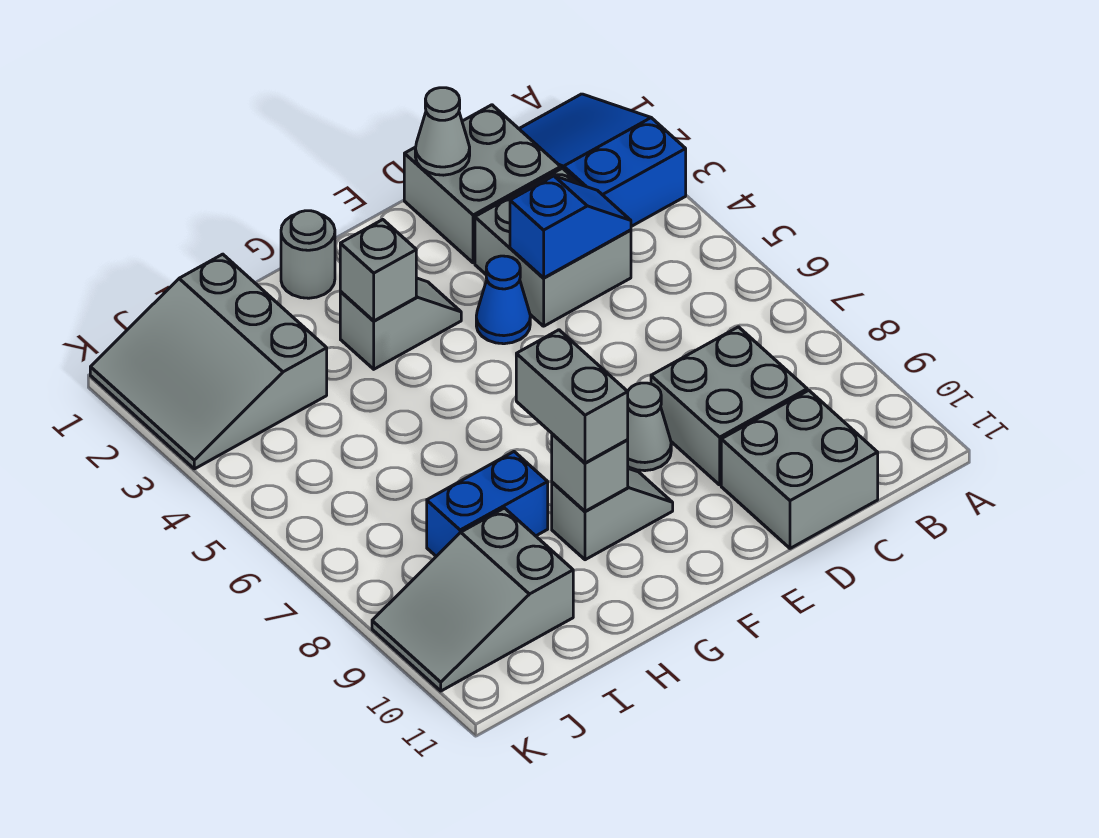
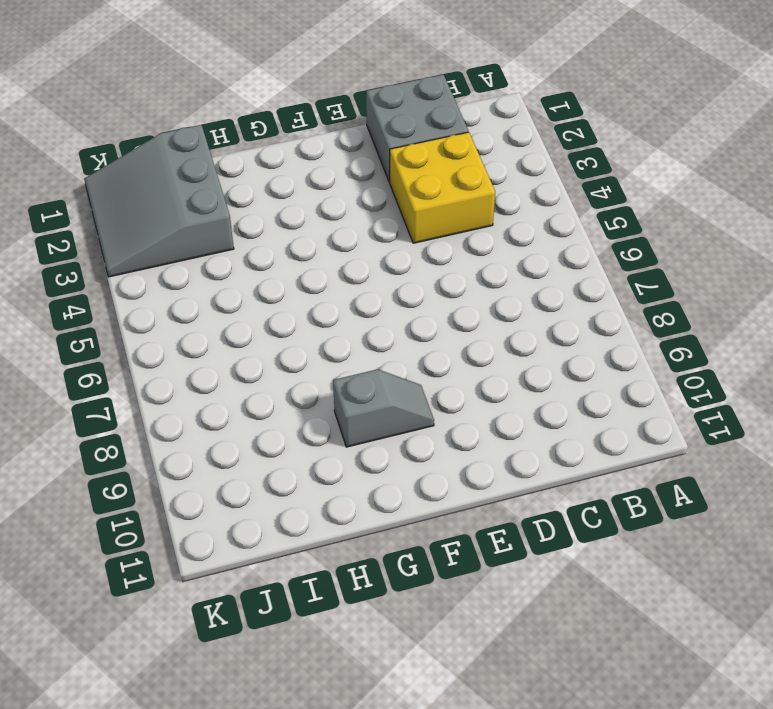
yellow brick C3:D4 level 1 -> grey brick C3:D4 level 1
none -> blue slope A1:B3 level 1 top 3
none -> grey brick C8:D9 level 1
none -> grey brick C10:D11 level 1

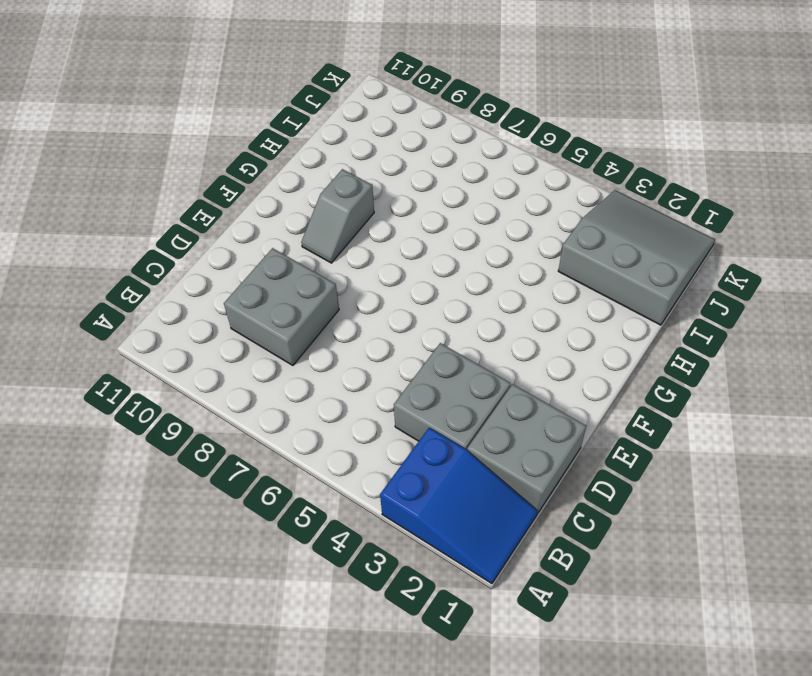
none -> grey brick C10:D11 level 1
none -> blue cone E4 level 1
none -> grey cone E8 level 1

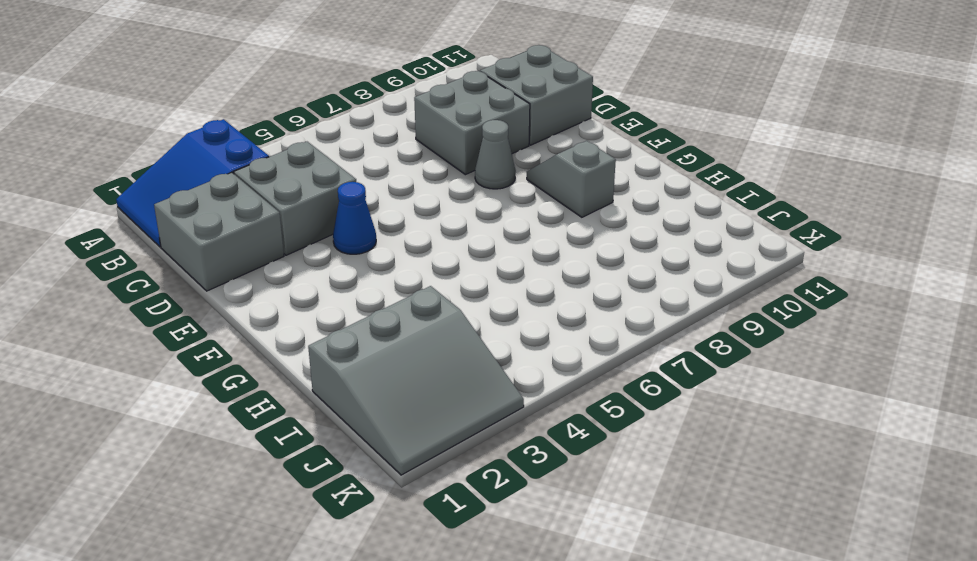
none -> grey slope F3:G3 level 1 top G
none -> grey round brick G1 level 1
none -> blue brick H8:I8 level 1

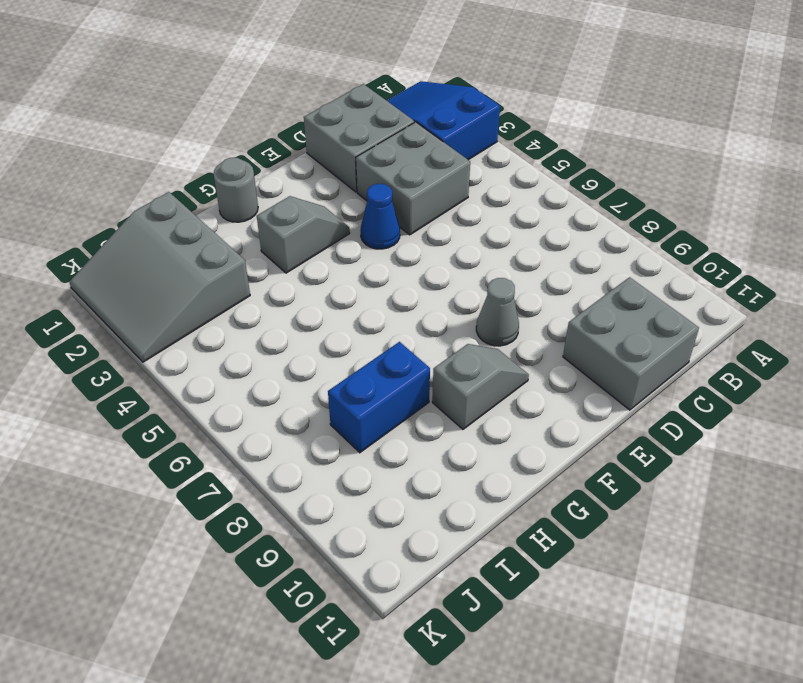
none -> grey brick C8:D9 level 1
none -> grey slope I9:K10 level 1 top I
none -> blue slope C4:D4 level 2 top D

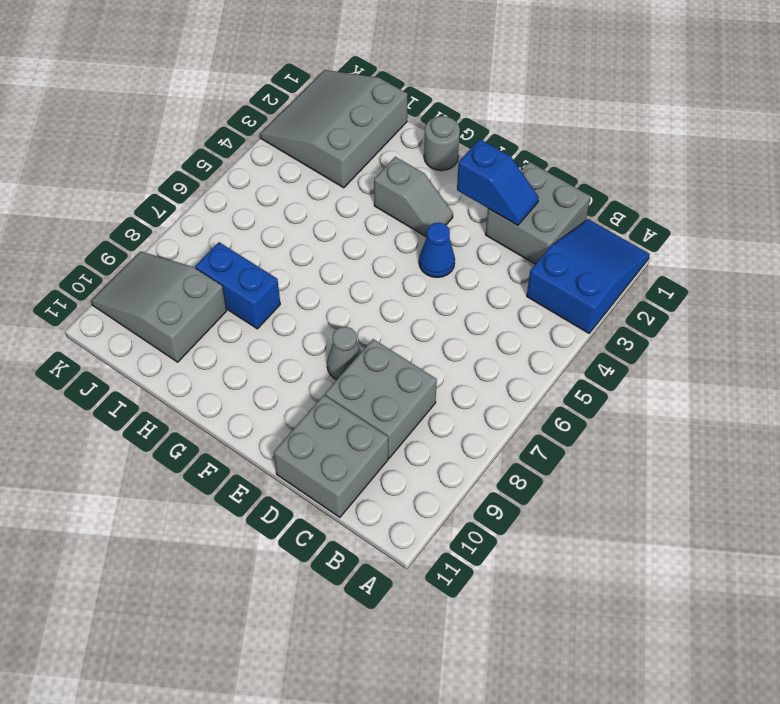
blue slope D2:E2 level 2 top E -> blue slope C4:D4 level 2 top D
none -> grey brick C3:D4 level 1
none -> grey slope F9:G9 level 1 top G
none -> grey cone D1 level 2

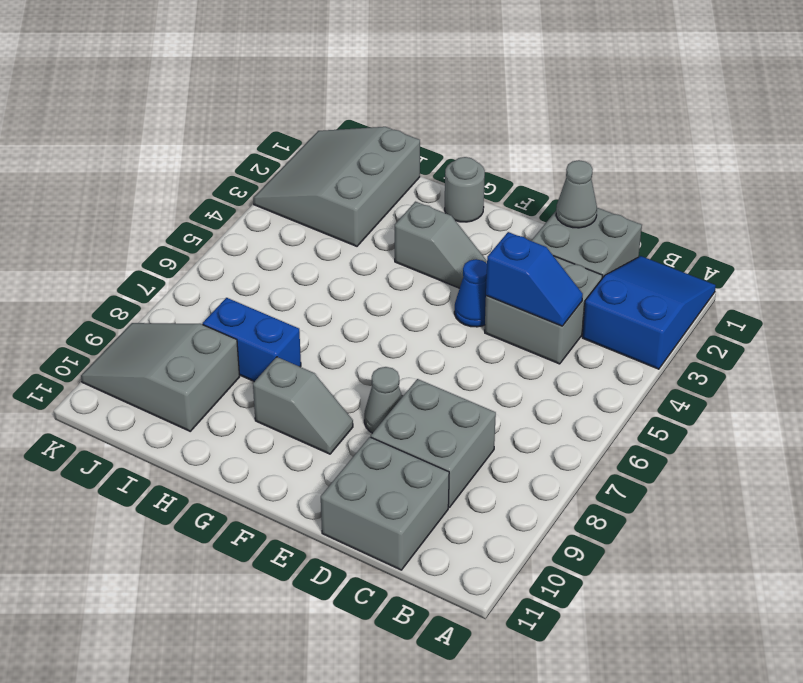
none -> grey brick G3 level 2
none -> grey brick G9 level 2
none -> grey brick G8:G9 level 3

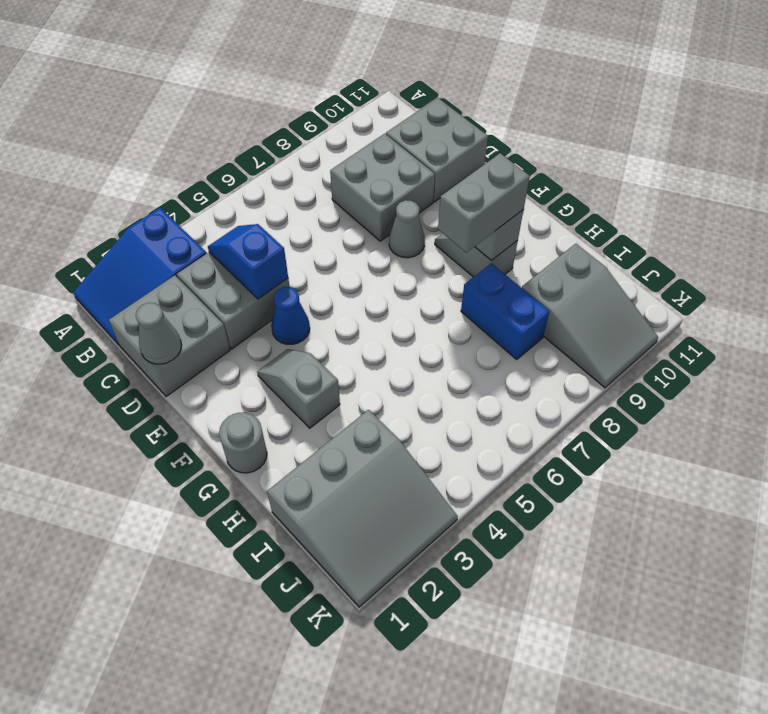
none -> grey brick G3 level 2

